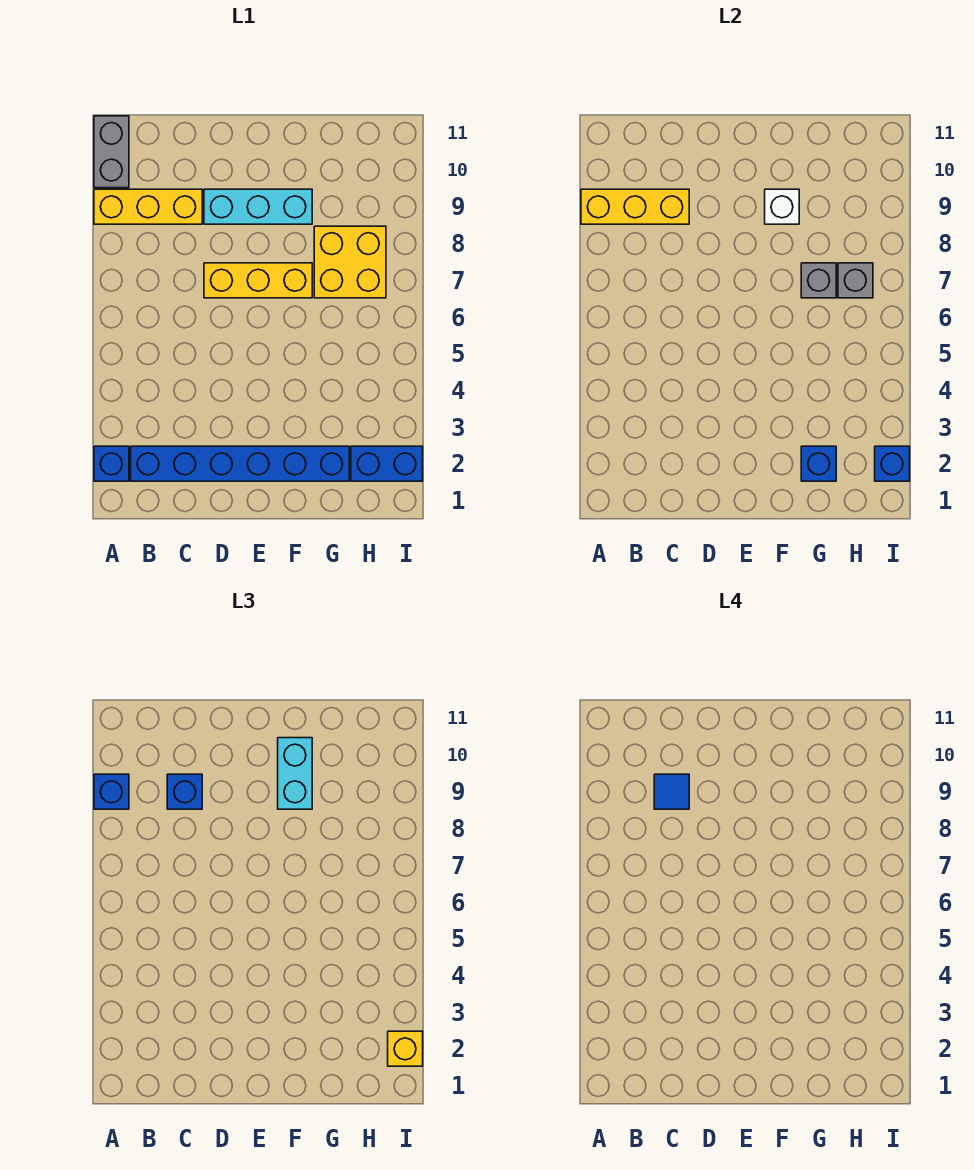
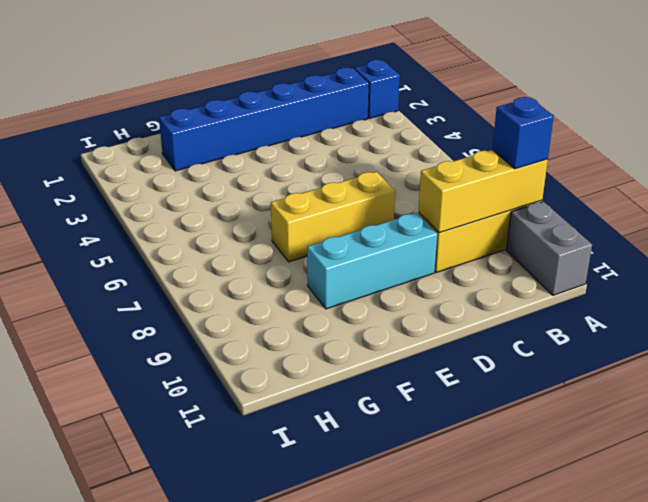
none -> yellow brick G7:H8 level 1
none -> blue brick H2:I2 level 1
none -> white brick F9 level 2

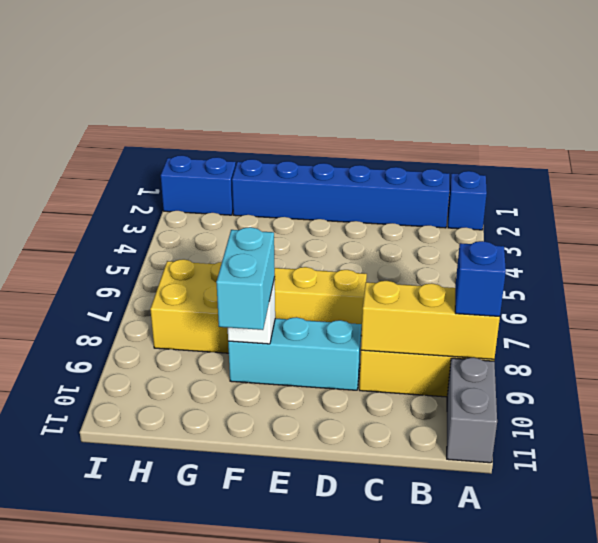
none -> blue brick G2 level 2
none -> grey brick G7 level 2
none -> grey brick H7 level 2

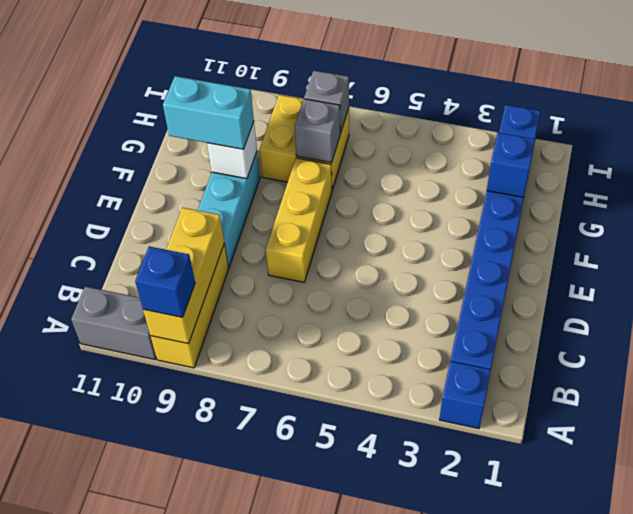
none -> blue brick I2 level 2
none -> blue brick C9 level 3
none -> yellow brick I2 level 3

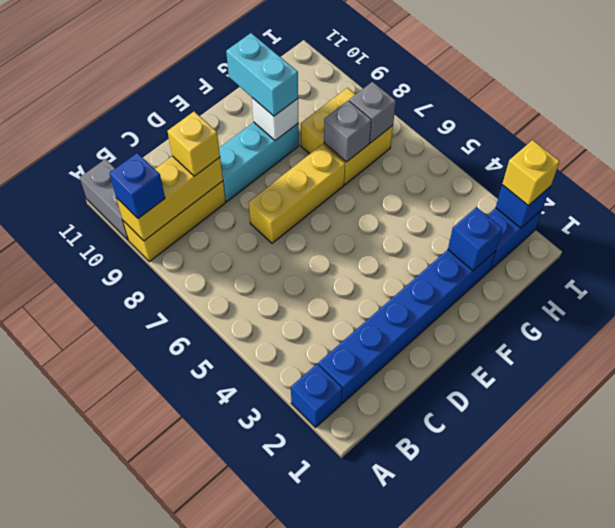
yellow brick C9 level 3 -> blue brick C9 level 3
none -> blue tile C9 level 4

